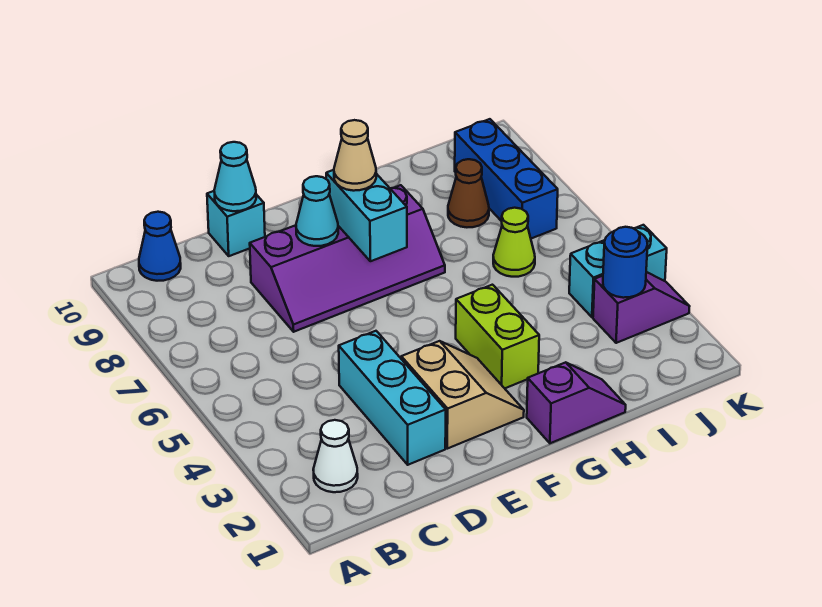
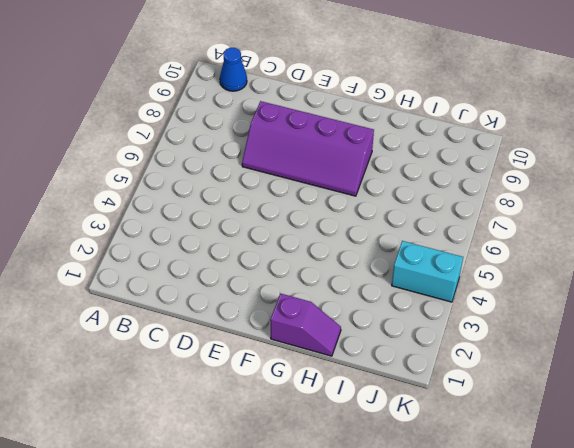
none -> white cone B2 level 1
none -> cyan brick D2:D4 level 1
none -> cyan brick D10 level 1

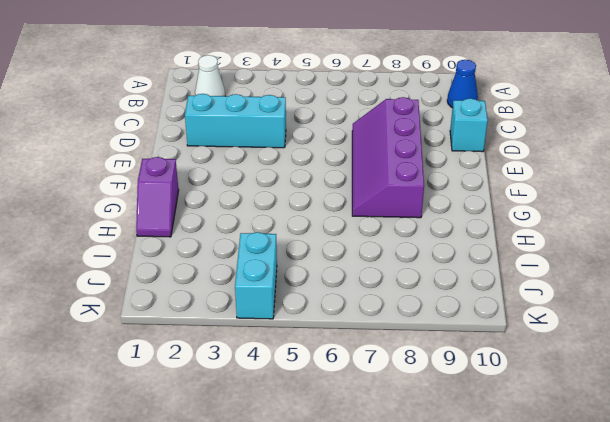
none -> tan slope E2:F3 level 1 top E
none -> lime brick G3:G4 level 1
none -> lime cone I6 level 1

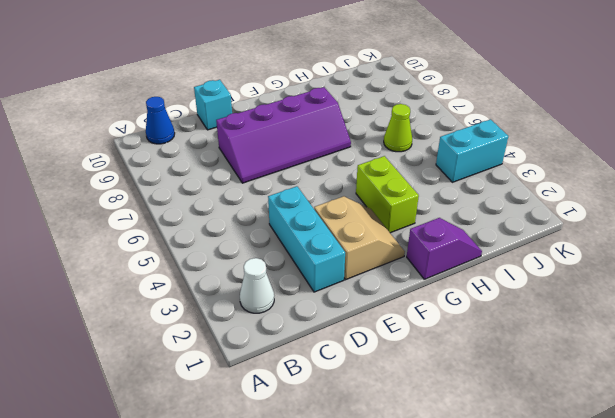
none -> brown cone I8 level 1
none -> purple slope J3:K3 level 1 top J
none -> blue brick J7:J9 level 1

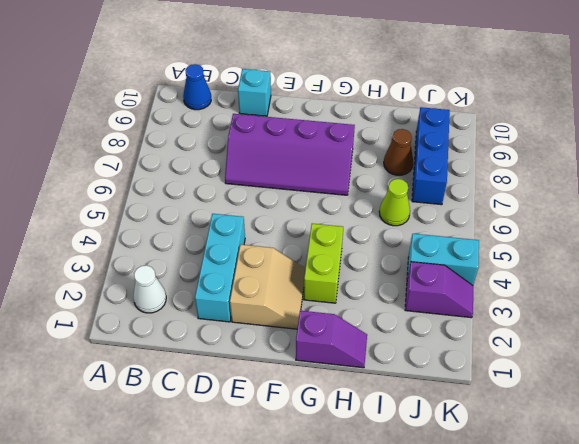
none -> cyan cone D10 level 2
none -> cyan cone E8 level 2
none -> cyan brick F7:F8 level 2

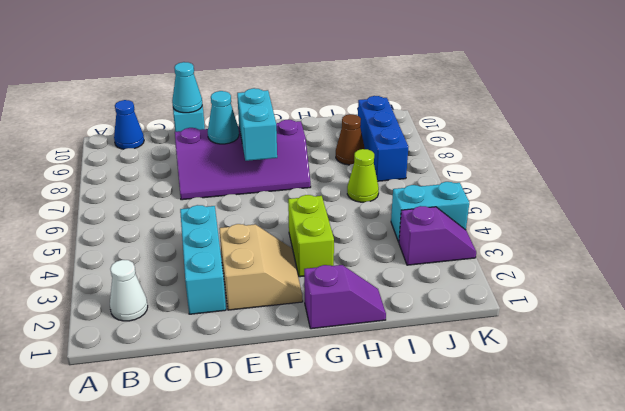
none -> blue round brick J3 level 2
none -> tan cone F8 level 3

